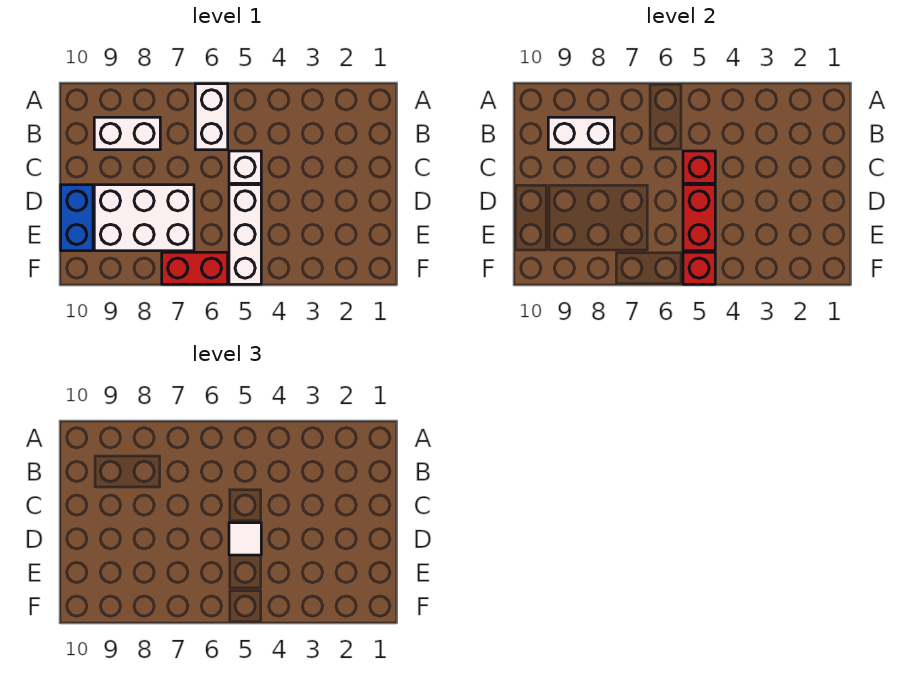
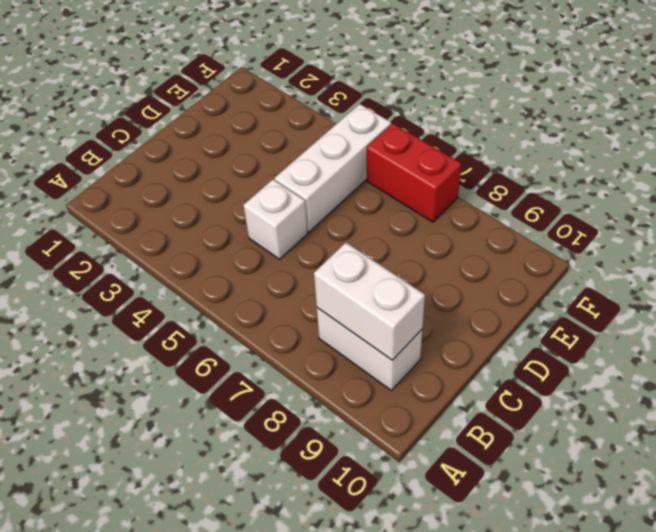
none -> white brick A6:B6 level 1
none -> white brick D7:E9 level 1
none -> blue brick D10:E10 level 1

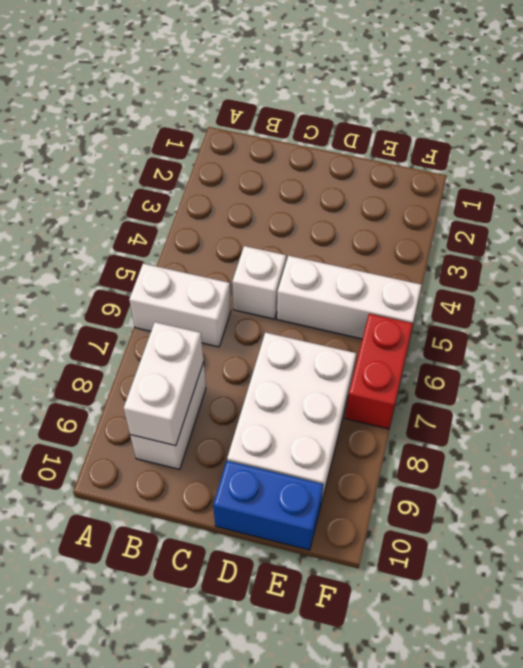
none -> red brick C5 level 2
none -> red brick D5:E5 level 2
none -> red brick F5 level 2

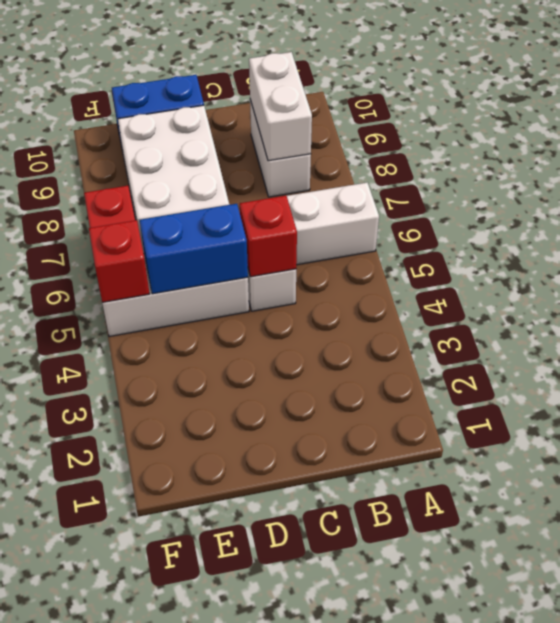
blue brick D5:E5 level 2 -> red brick D5:E5 level 2
none -> white tile D5 level 3

